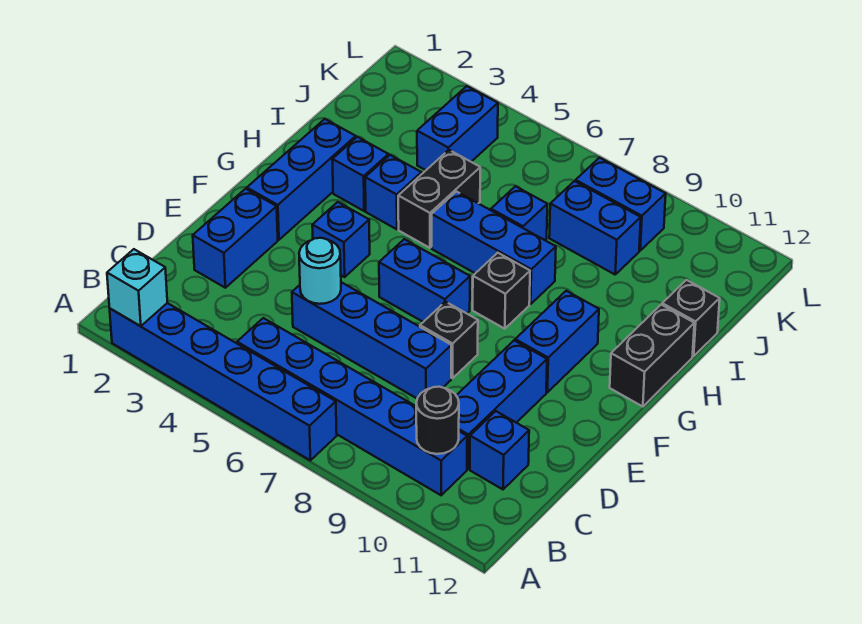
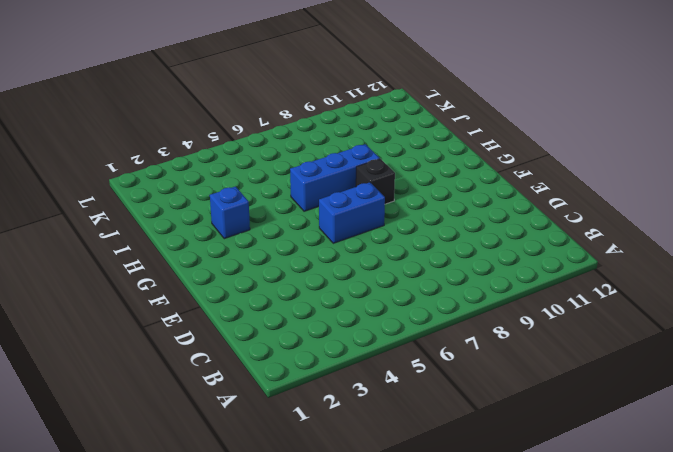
none -> blue brick A2:A7 level 1
none -> blue brick B5:B10 level 1
none -> blue brick C10:E10 level 1

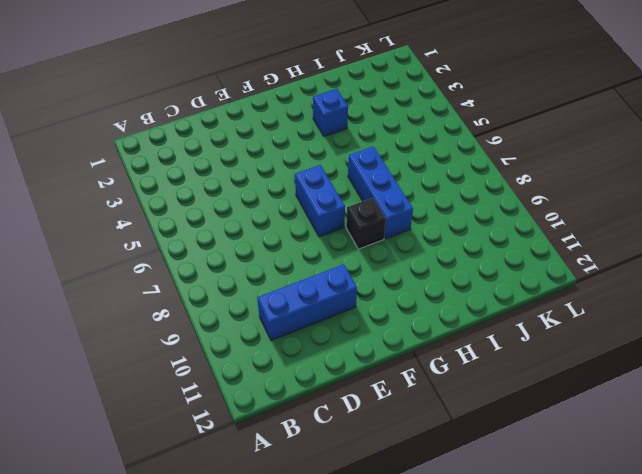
none -> blue brick A2:A7 level 1
none -> blue brick B5:B10 level 1
none -> blue brick C11 level 1

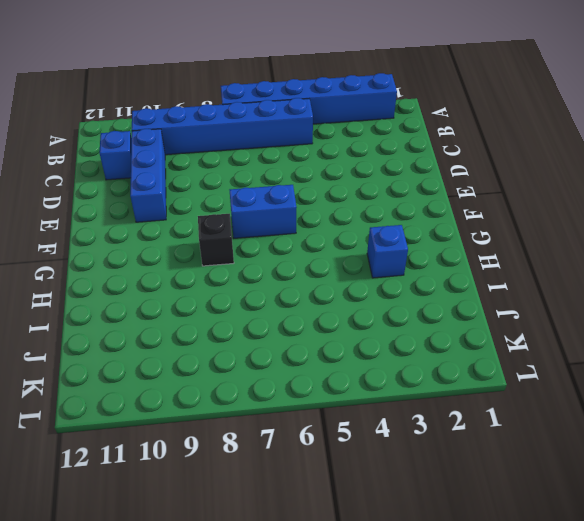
none -> blue brick D2:E2 level 1
none -> blue brick D5:D8 level 1
none -> black brick E8 level 1

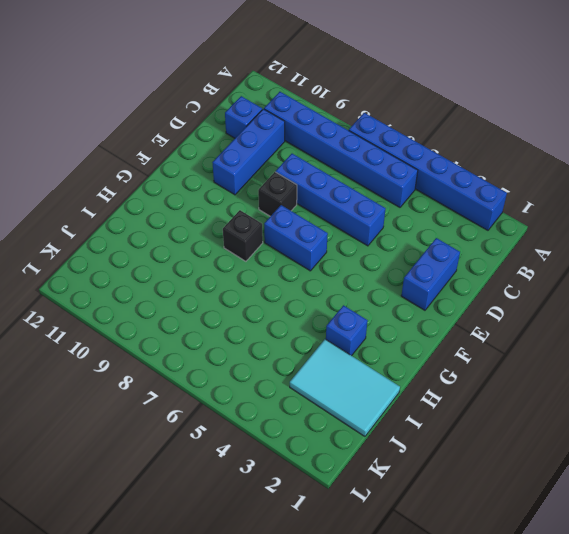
cyan tile I1:J3 level 1 -> none
none -> blue brick F2:H2 level 1
none -> blue brick F4 level 1
none -> blue brick F10:G10 level 1

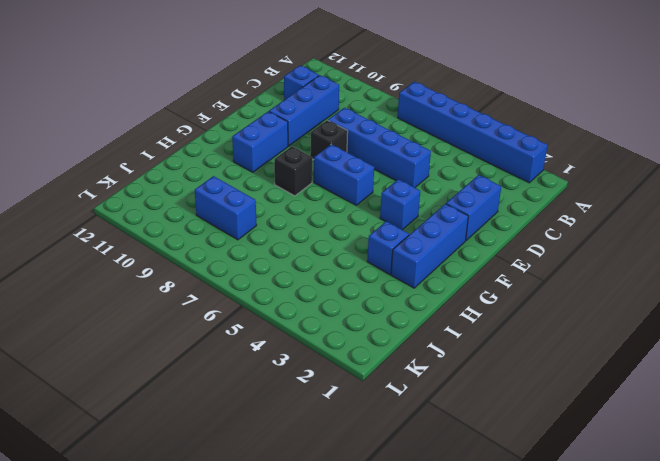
none -> blue brick B5:B10 level 1
none -> black brick G12:H12 level 1
none -> blue brick H4 level 1

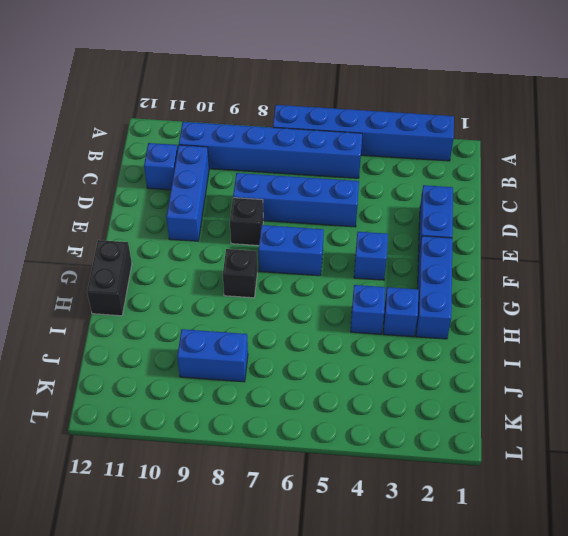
none -> blue brick F10:G10 level 1
none -> black brick H5:I5 level 1
none -> blue brick H6:H8 level 1

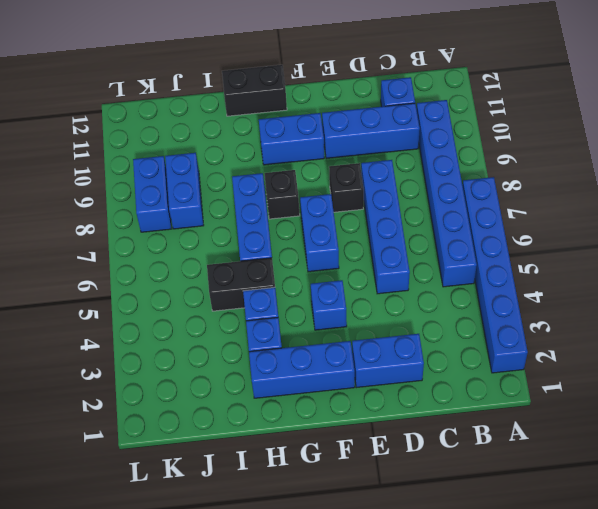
none -> blue brick I7 level 1
none -> black brick I12 level 1
none -> blue brick J4:K4 level 1

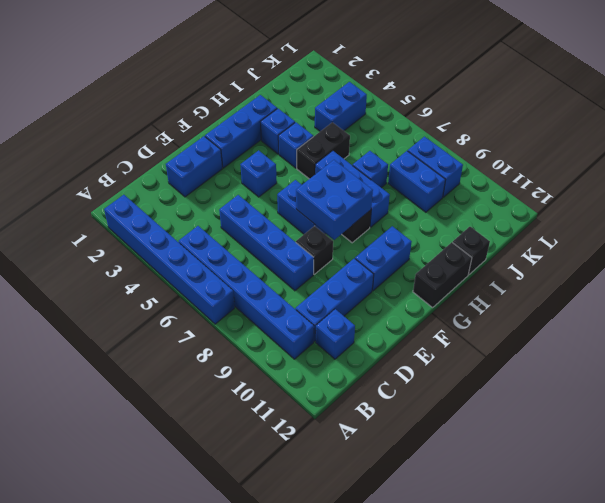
blue brick F7:G8 level 2 -> none
none -> cyan brick A2 level 2
none -> black round brick B10 level 2
none -> cyan round brick D5 level 2

